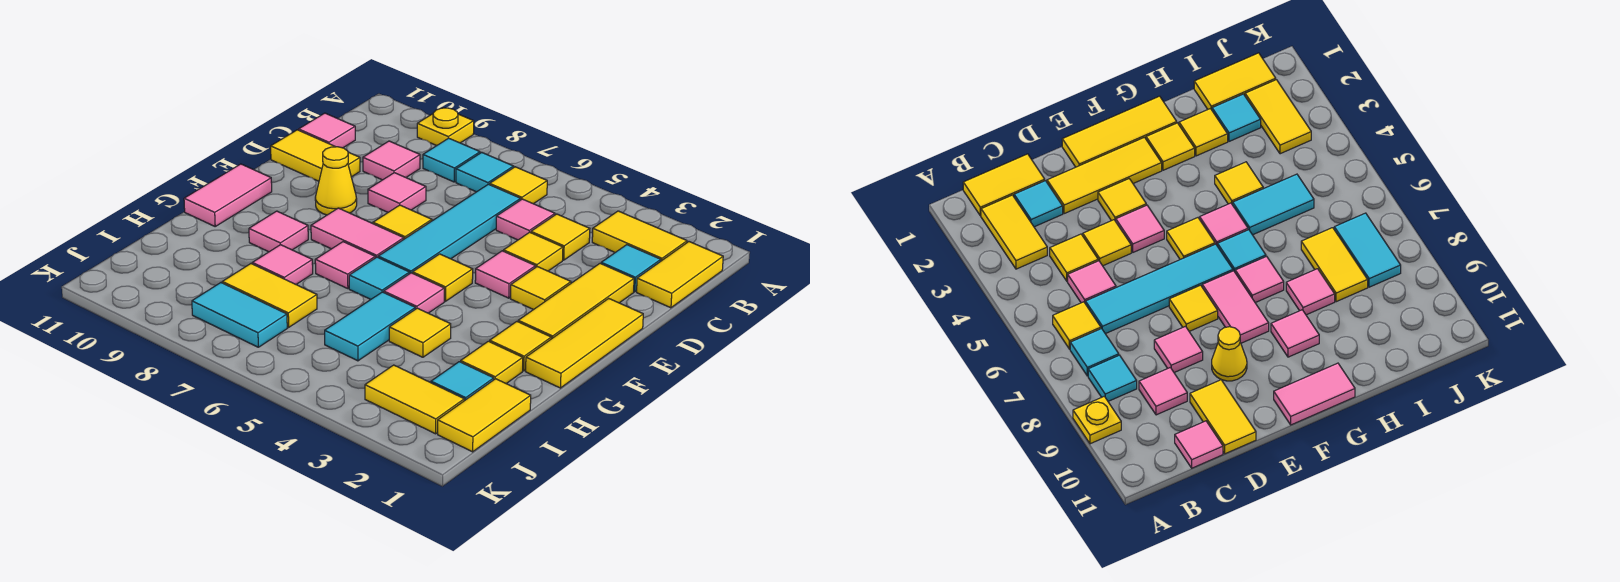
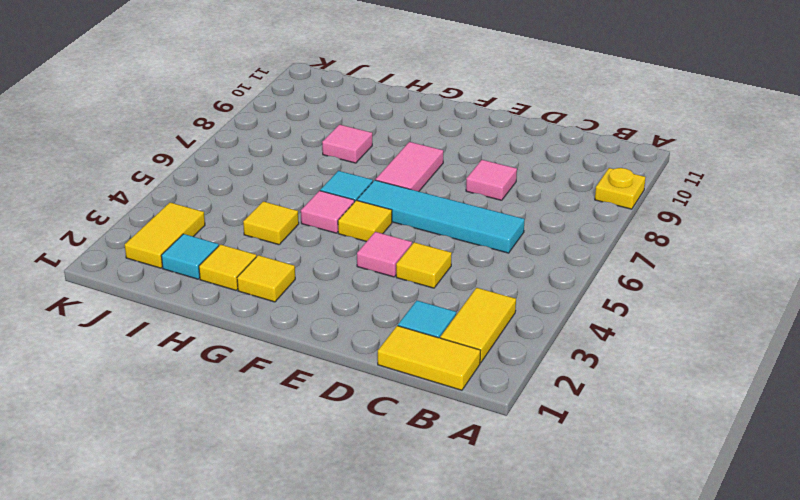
none -> yellow tile B6 level 1
none -> cyan tile B7 level 1
none -> cyan tile B8 level 1
none -> yellow tile C4 level 1

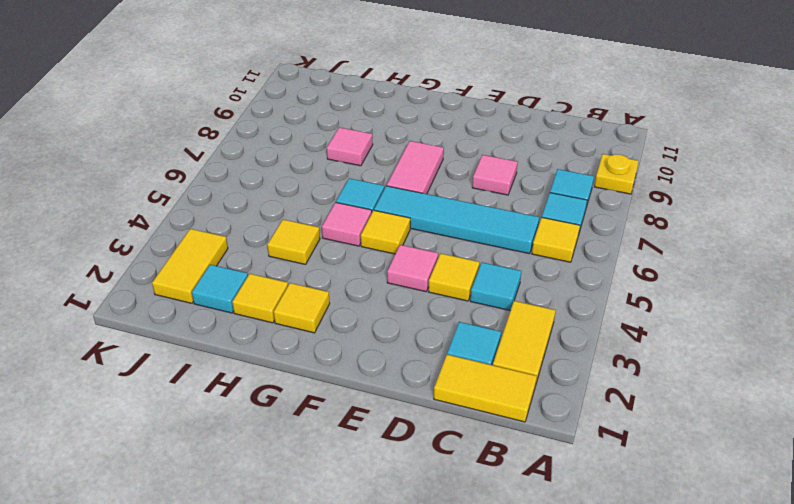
cyan tile C4 level 1 -> yellow tile C4 level 1
none -> pink tile C5 level 1
none -> pink tile C9 level 1
none -> pink tile C11 level 1
none -> yellow tile D2:F2 level 1

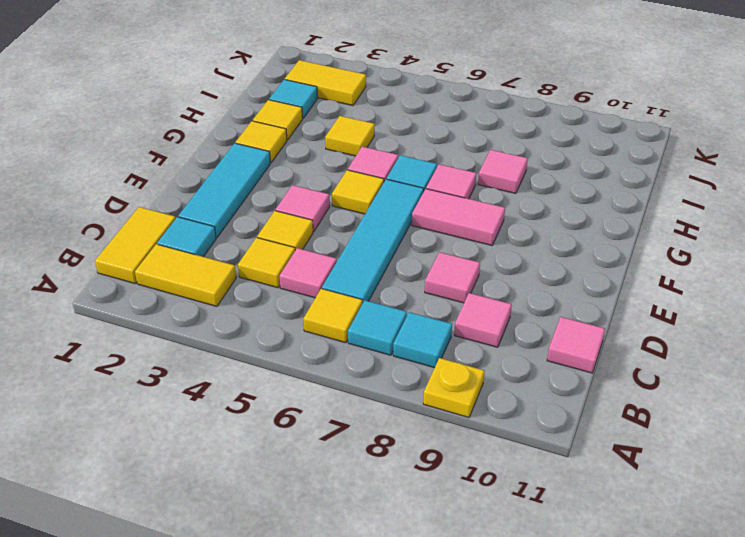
cyan tile D2:F2 level 1 -> yellow tile D2:F2 level 1
none -> yellow tile D10:D11 level 1
none -> yellow tile E1:G1 level 1
none -> yellow tile E3 level 1
none -> yellow tile E7 level 1

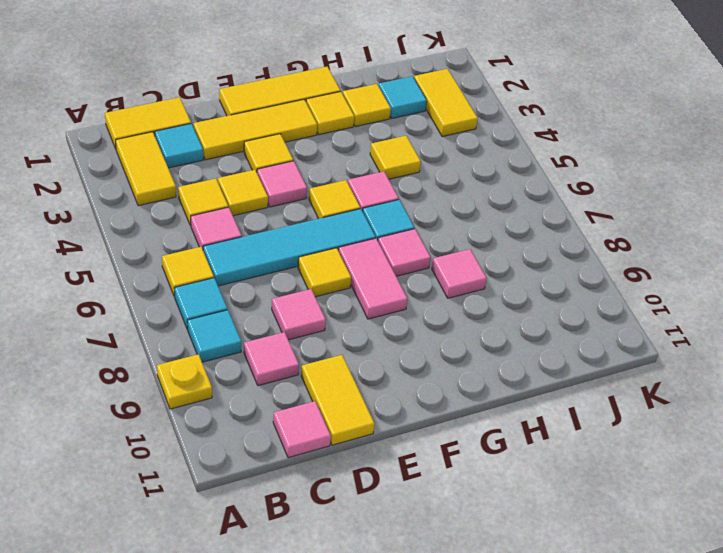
none -> yellow cone E9 level 1
none -> pink tile F11:G11 level 1
none -> pink tile G9 level 1
none -> cyan tile H5:I5 level 1

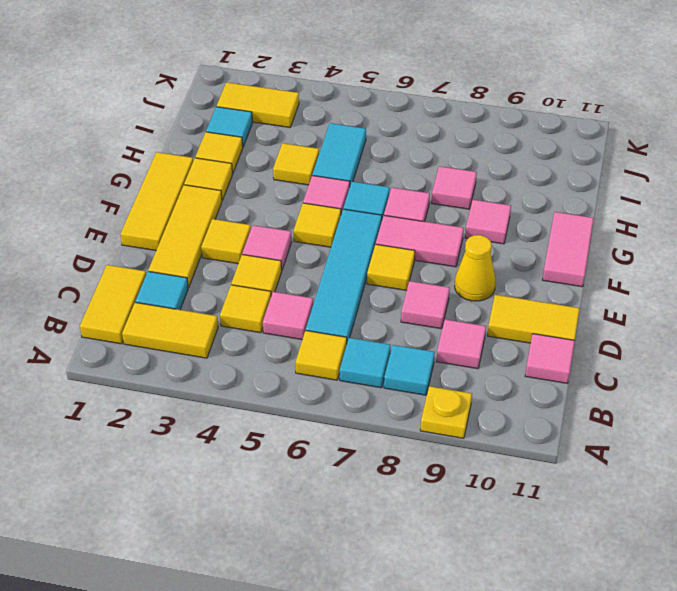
none -> yellow tile I1:J1 level 1
none -> yellow tile I7:I8 level 1
none -> cyan tile J7:J8 level 1

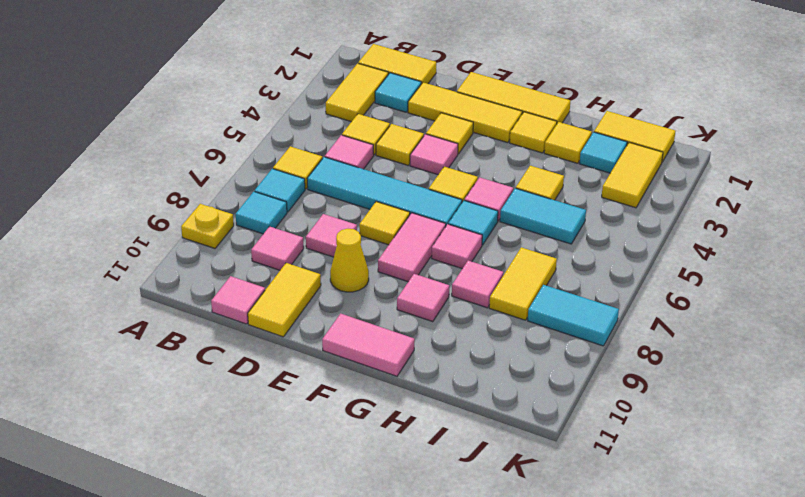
cyan tile J8:K8 level 1 -> cyan tile J7:J8 level 1

